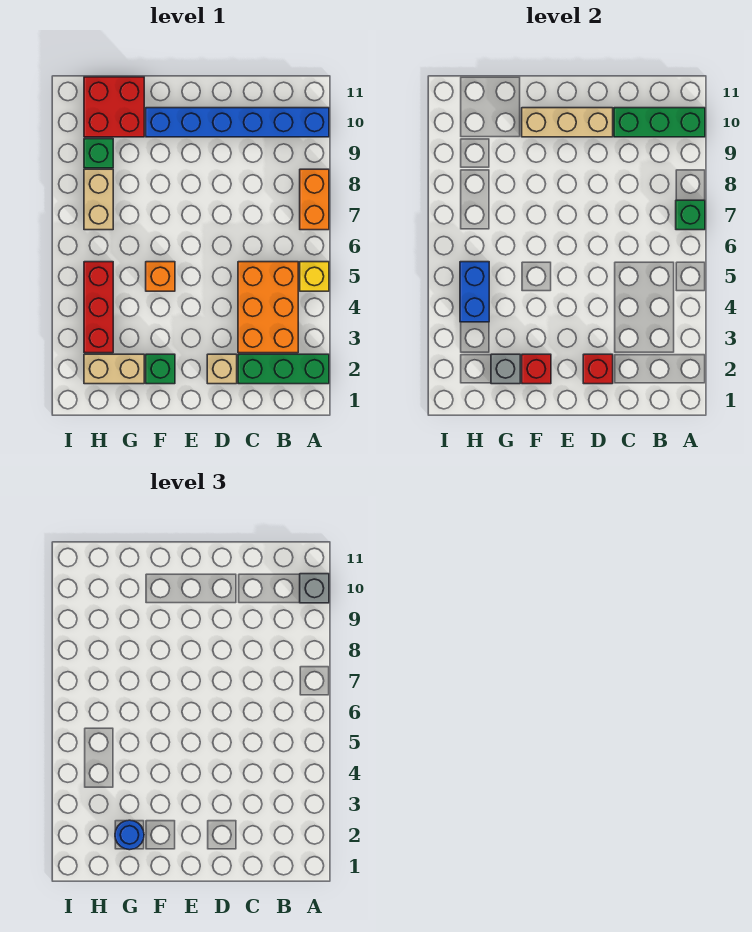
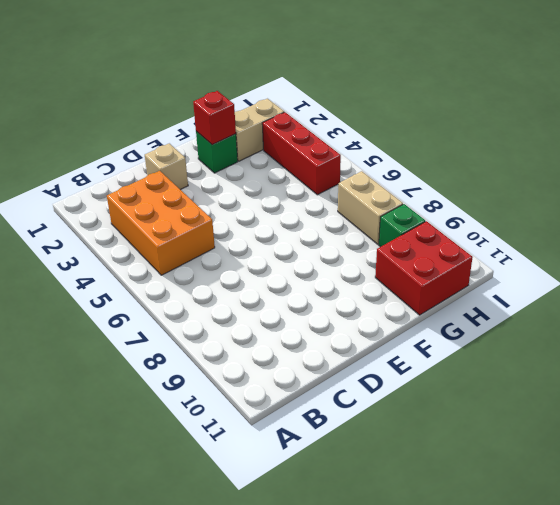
none -> green brick A2:C2 level 1
none -> yellow brick A5 level 1
none -> orange brick A7:A8 level 1

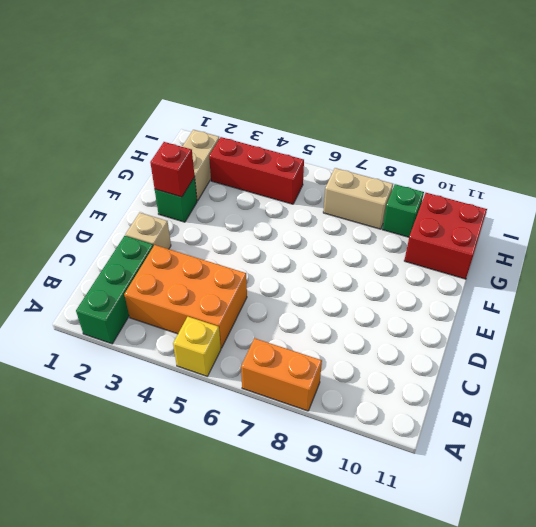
none -> blue brick A10:F10 level 1
none -> orange brick F5 level 1
none -> green brick A7 level 2

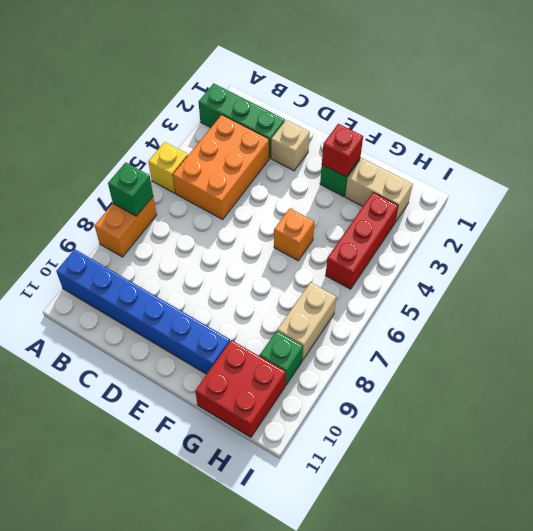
none -> green brick A10:C10 level 2
none -> red brick D2 level 2
none -> tan brick D10:F10 level 2

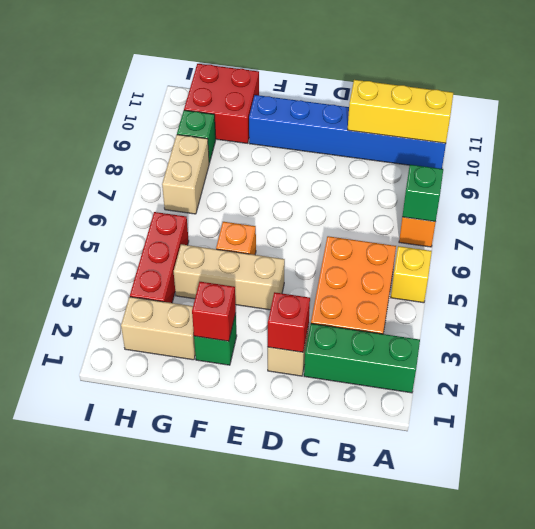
yellow brick A10:C10 level 2 -> green brick A10:C10 level 2
tan brick E4:G4 level 1 -> tan brick D10:F10 level 2
none -> grey brick G2 level 2
none -> blue brick H4:H5 level 2
none -> grey brick A10 level 3

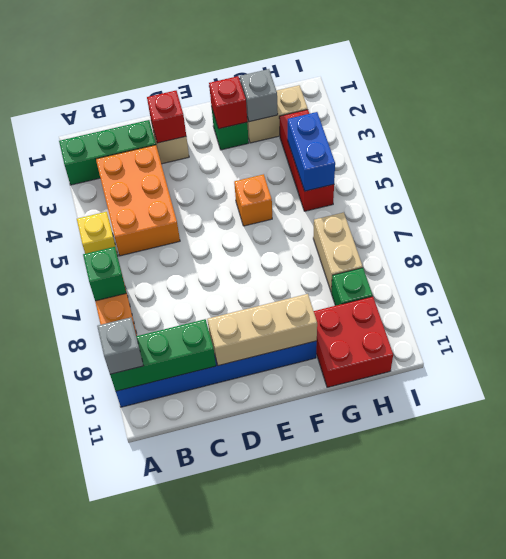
none -> blue round brick G2 level 3

